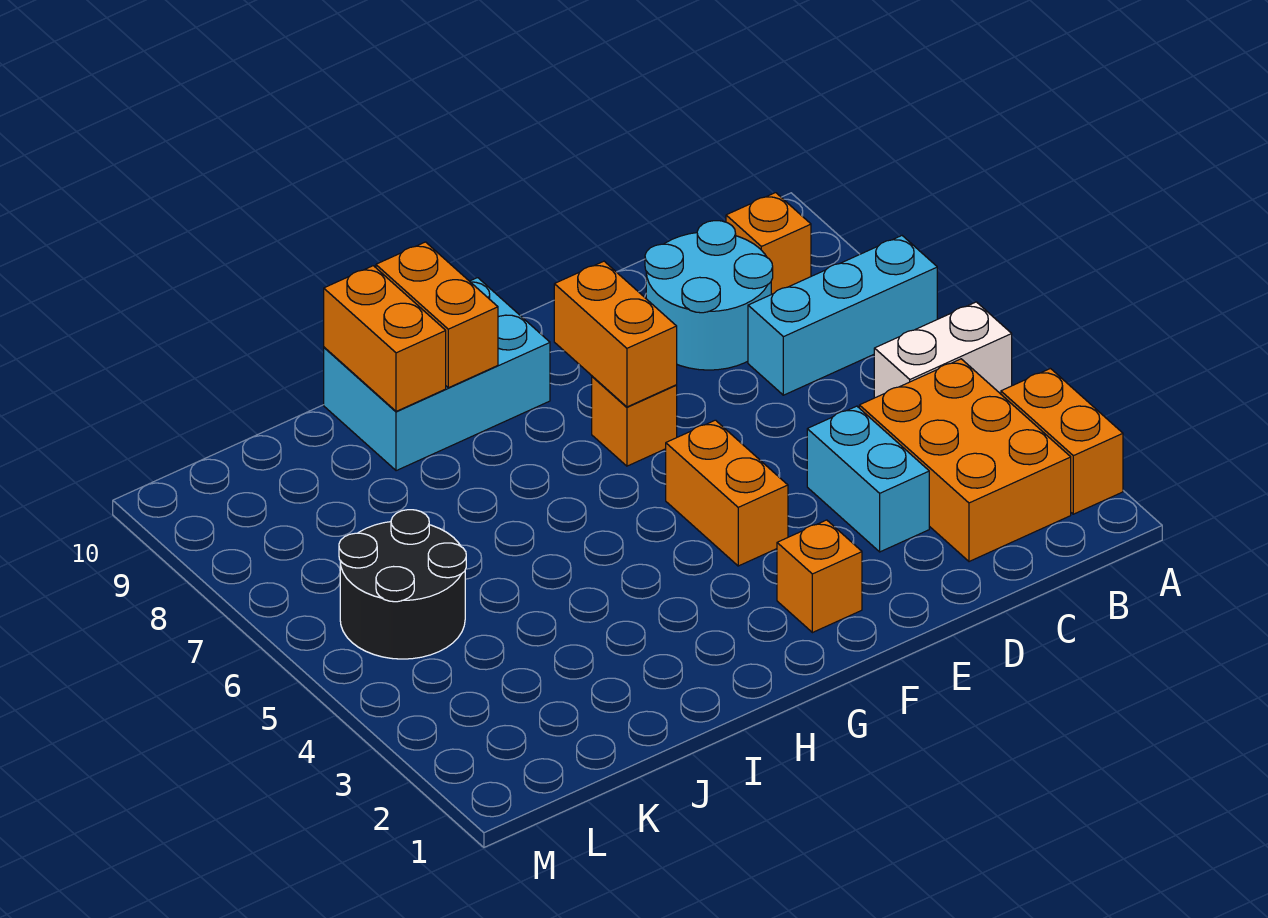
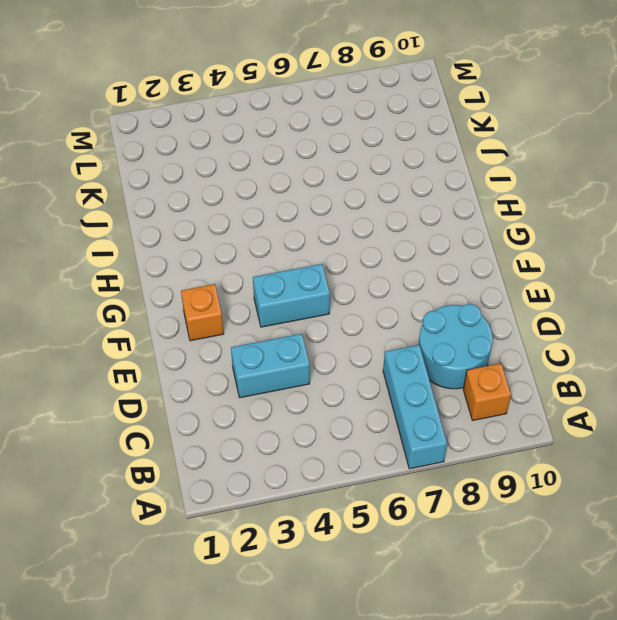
cyan brick F4:F5 level 1 -> orange brick F4:F5 level 1
none -> orange brick A2:A3 level 1
none -> white brick A5:B5 level 1
none -> orange brick B2:C4 level 1

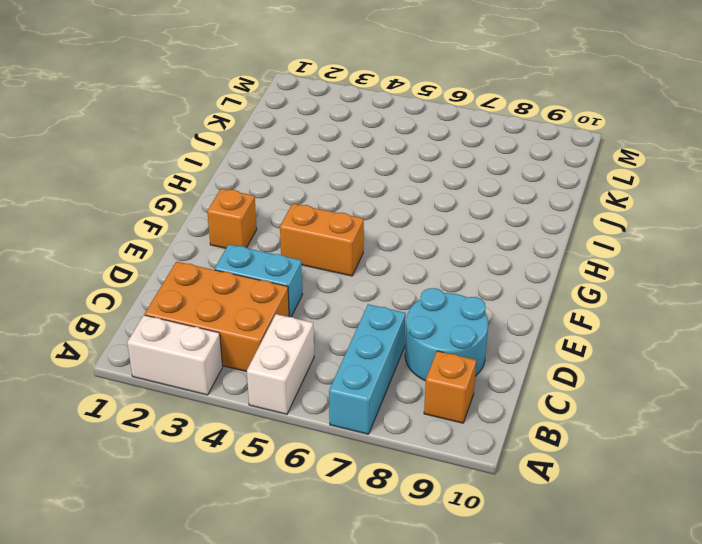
white brick A2:A3 level 1 -> orange brick A2:A3 level 1
none -> orange brick F7 level 1
none -> cyan brick G9:I10 level 1
none -> black round brick K5:L6 level 1

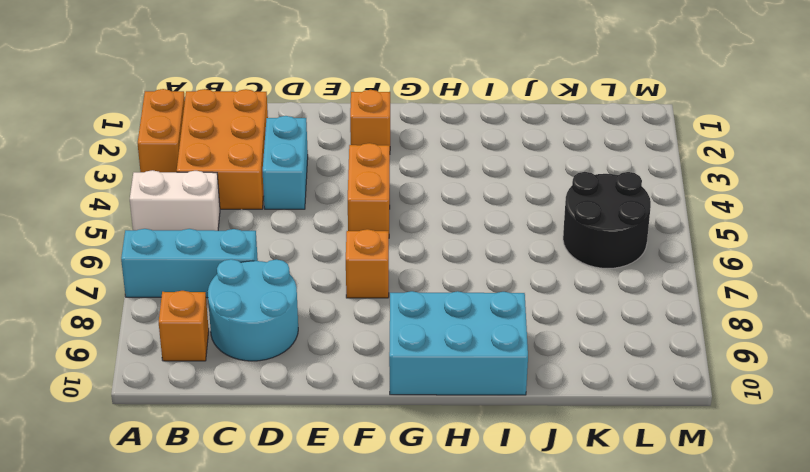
none -> orange brick F7:F8 level 2
none -> orange brick H9:H10 level 2
none -> orange brick I9:I10 level 2

